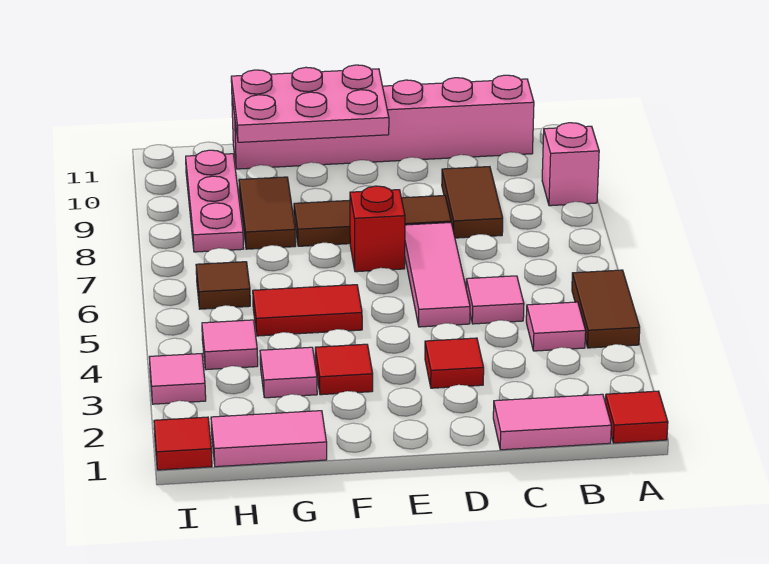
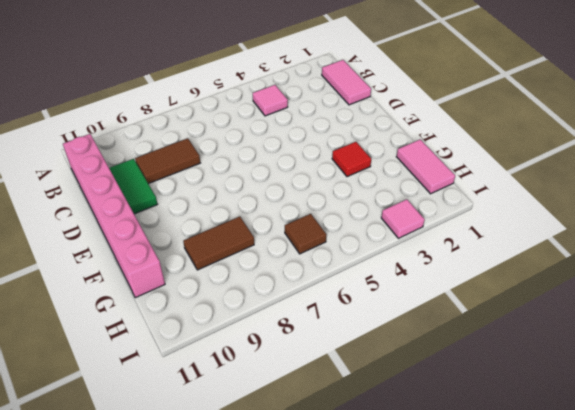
green tile C10:D10 level 1 -> none
none -> red tile A1 level 1
none -> brown tile A4:A5 level 1
none -> pink brick A9 level 1

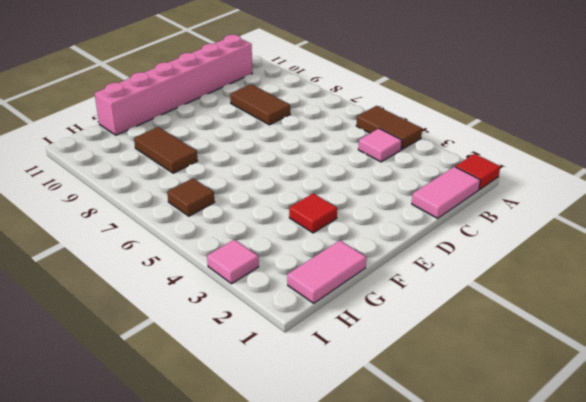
none -> pink brick A9 level 1
none -> pink tile C5 level 1
none -> red tile D3 level 1

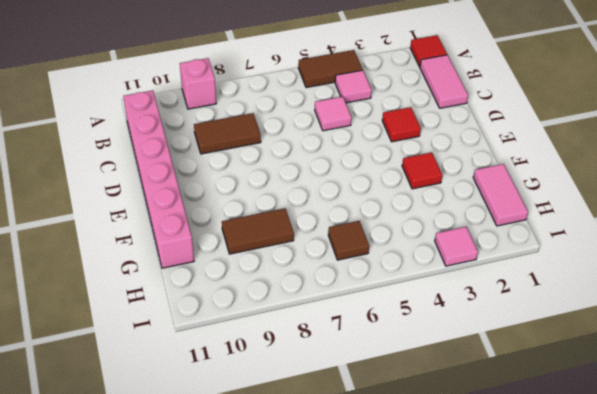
none -> pink tile D5:D7 level 1
none -> brown tile D8:F8 level 1
none -> red brick E7 level 1

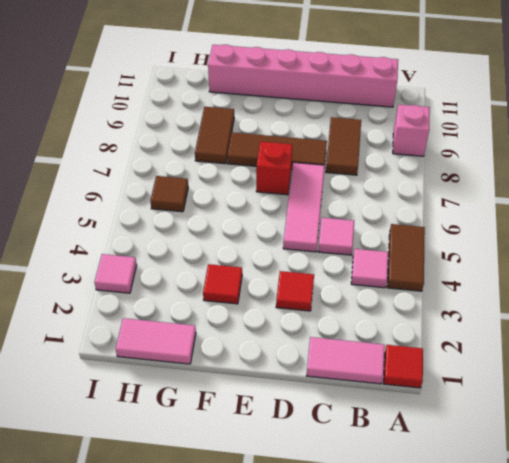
none -> red tile F5:G5 level 1
none -> pink tile G3 level 1
none -> pink tile H4 level 1

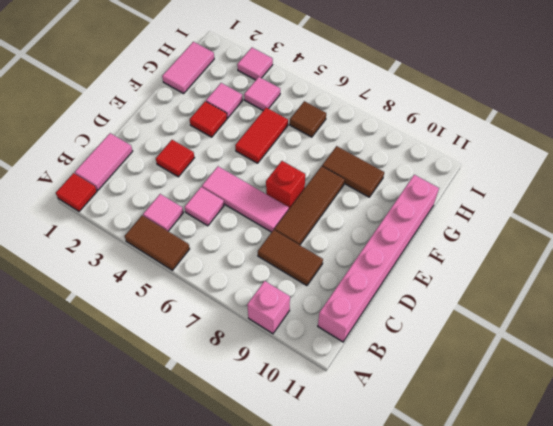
none -> pink plate H8:H10 level 1
none -> red tile I1 level 1
none -> pink plate E10:G11 level 2

